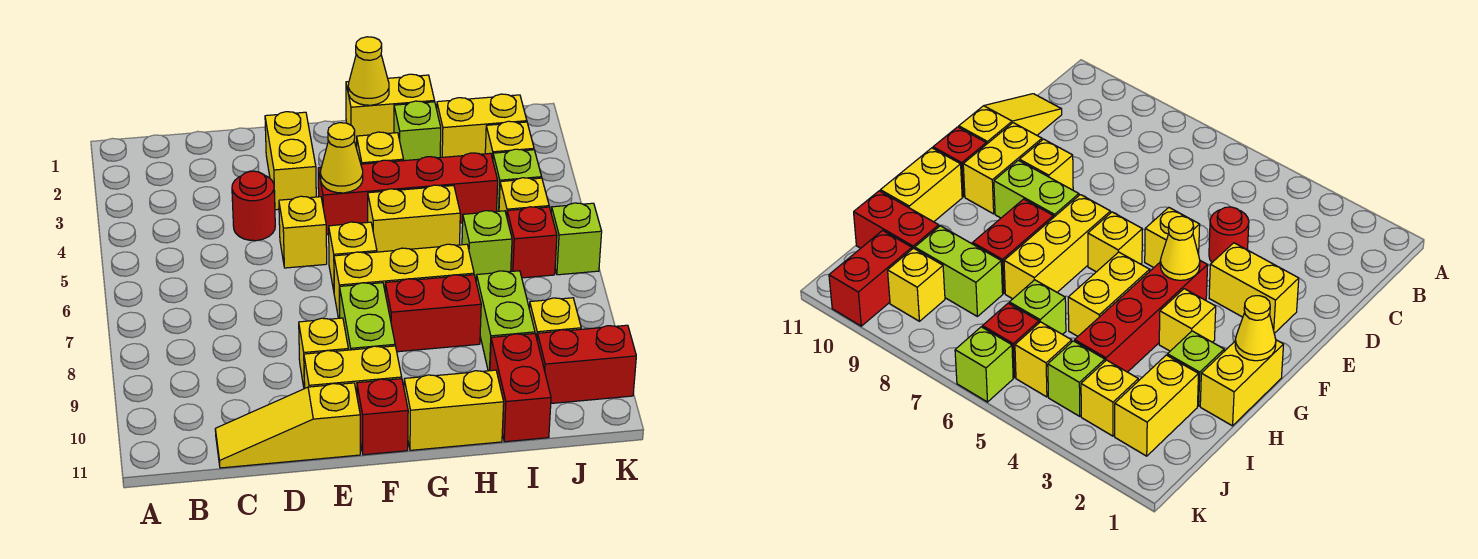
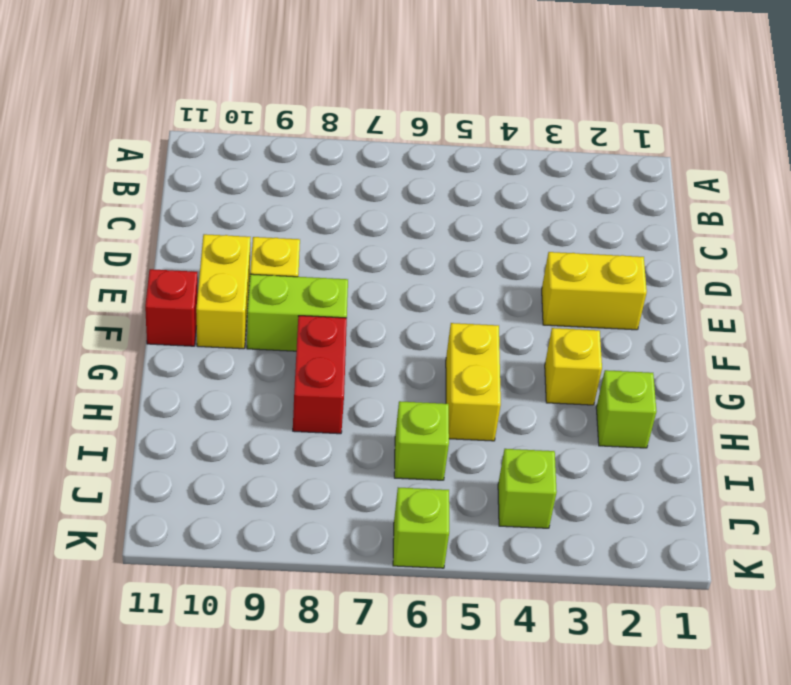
none -> yellow slope C11:E11 level 1 top E
none -> red round brick D4 level 1
none -> yellow brick E5 level 1
none -> red brick F4:I4 level 1

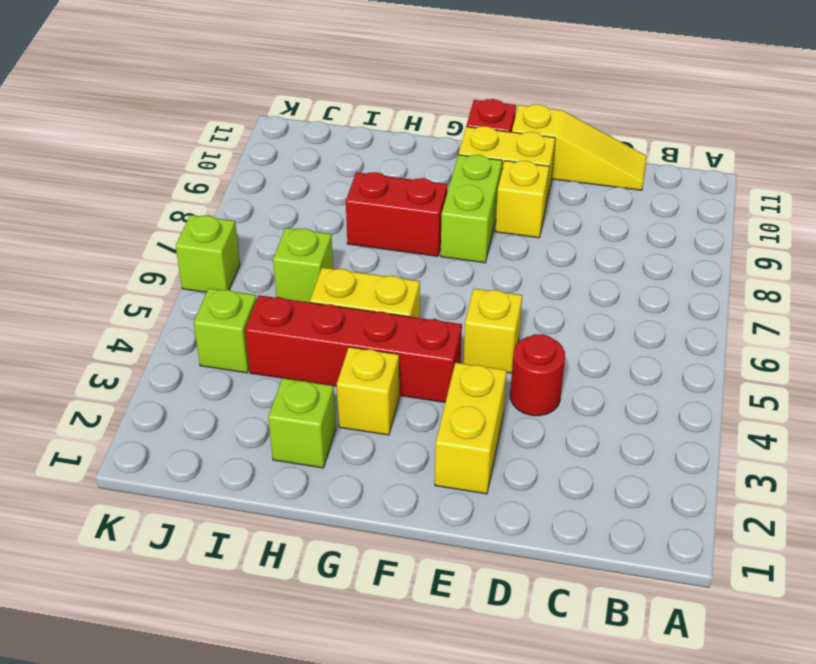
none -> yellow brick F6 level 1
none -> yellow brick F7:H7 level 1
none -> yellow brick G1:H1 level 1
none -> yellow brick G11:H11 level 1

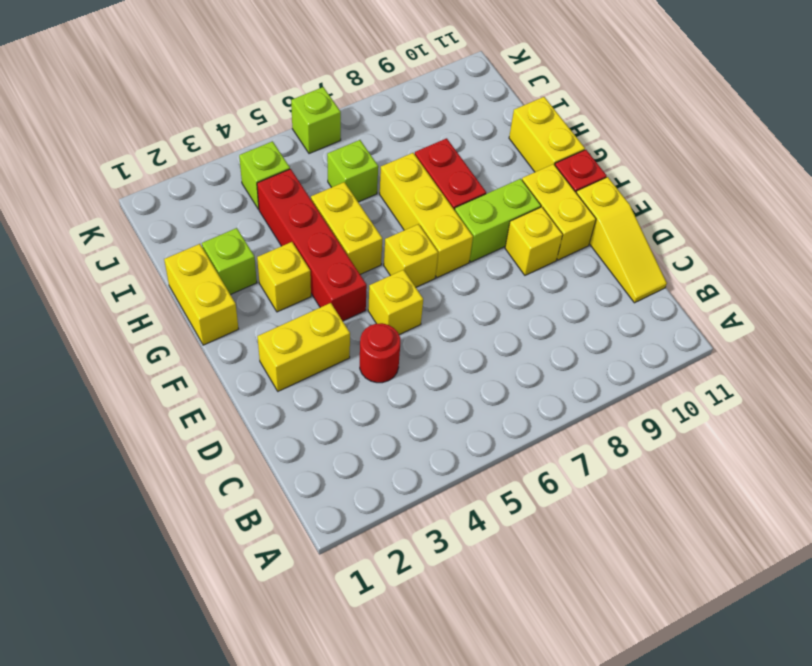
none -> yellow brick I2:J2 level 1
none -> lime brick I8:I9 level 1
none -> red brick I10:I11 level 1
none -> yellow brick J3 level 1

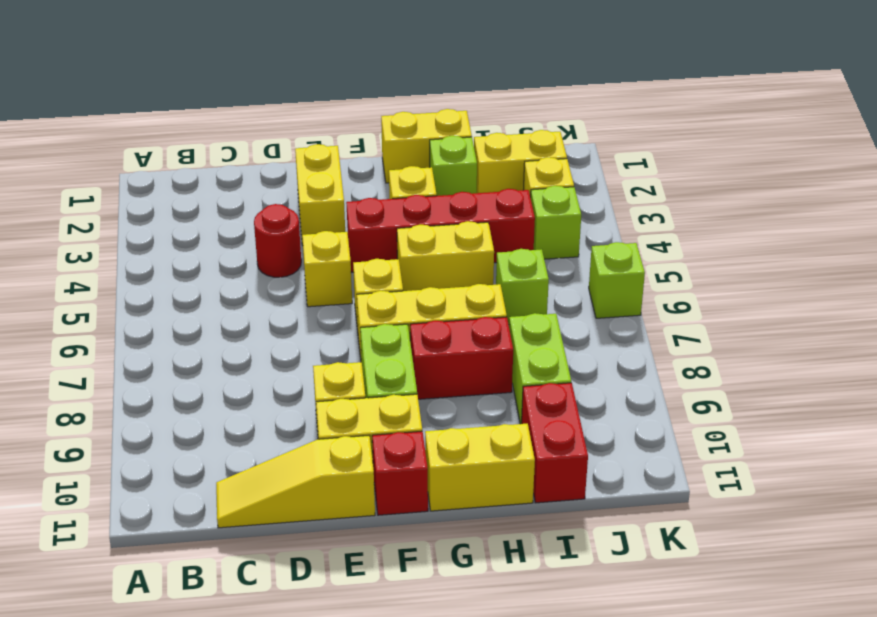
none -> yellow brick J5 level 1
none -> red brick J6 level 1
none -> yellow brick J9 level 1
none -> red brick J10:K10 level 1

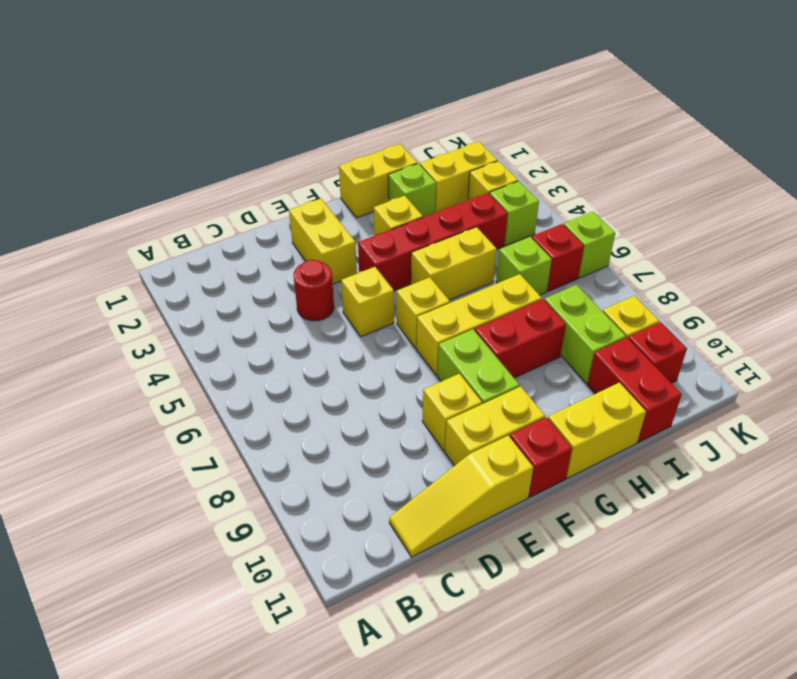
red brick J10 level 1 -> red brick J10:K10 level 1
none -> yellow brick J5 level 1
none -> yellow cone F4 level 2
none -> yellow cone G1 level 2

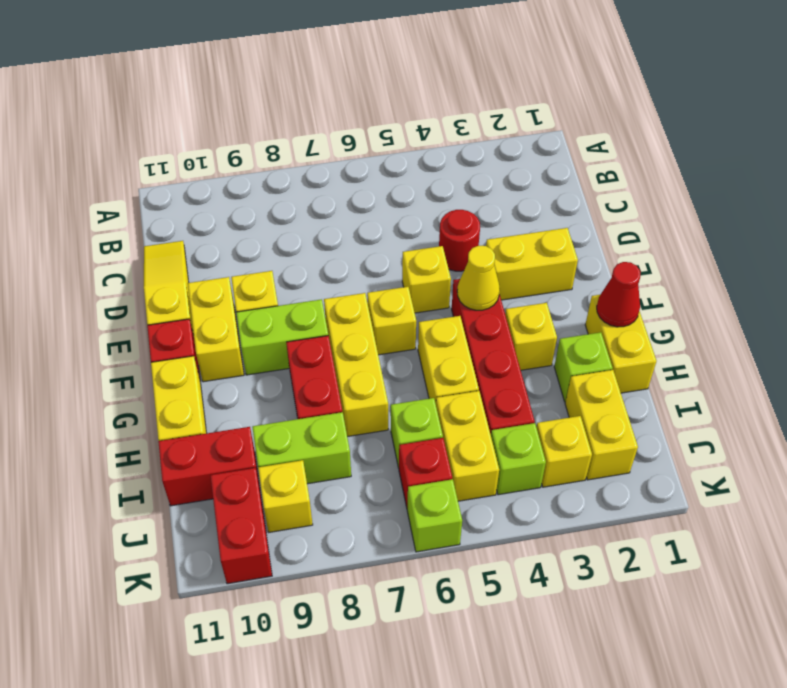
red cone G1 level 2 -> yellow cone G1 level 2
yellow brick I5:J5 level 1 -> yellow brick J5 level 1

